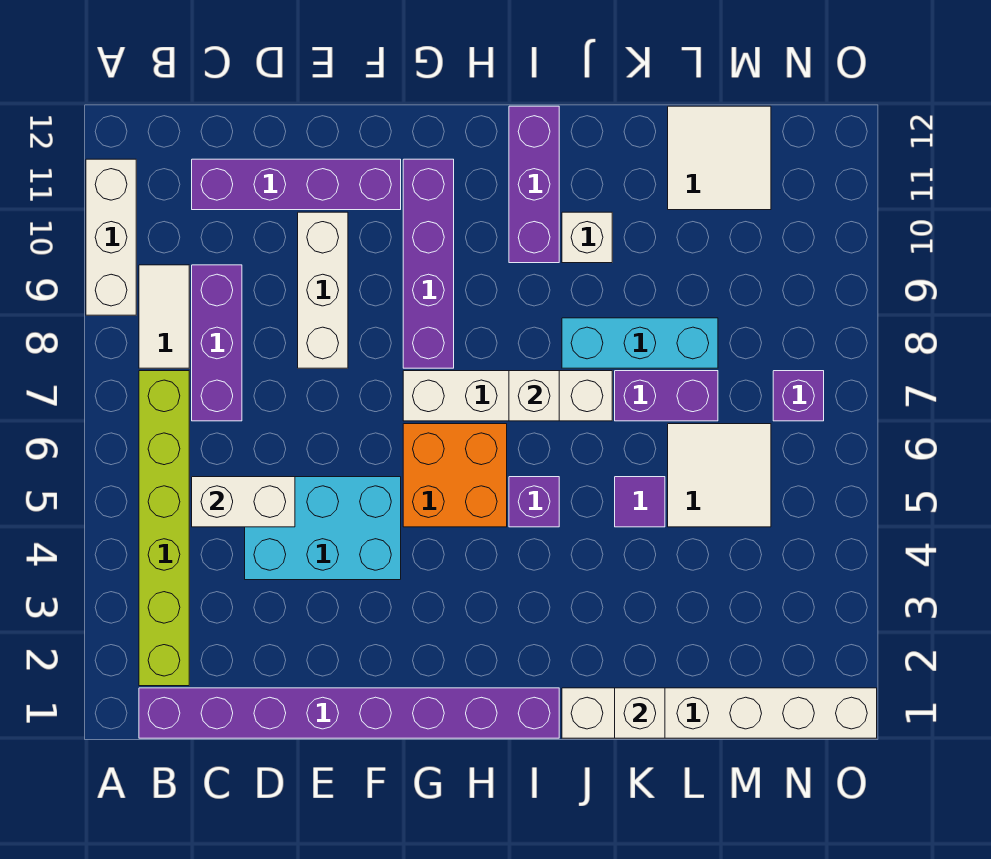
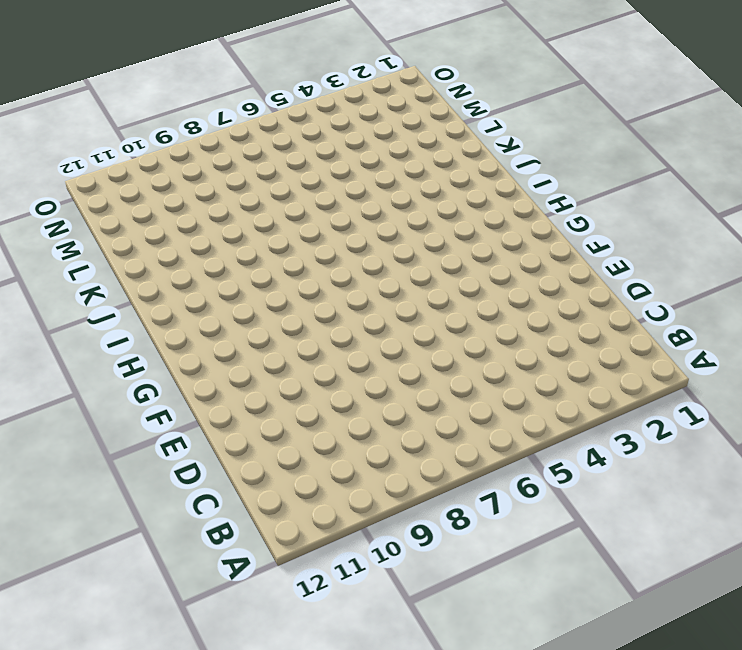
none -> white brick A9:A11 level 1
none -> purple brick B1:I1 level 1
none -> lime brick B2:B7 level 1

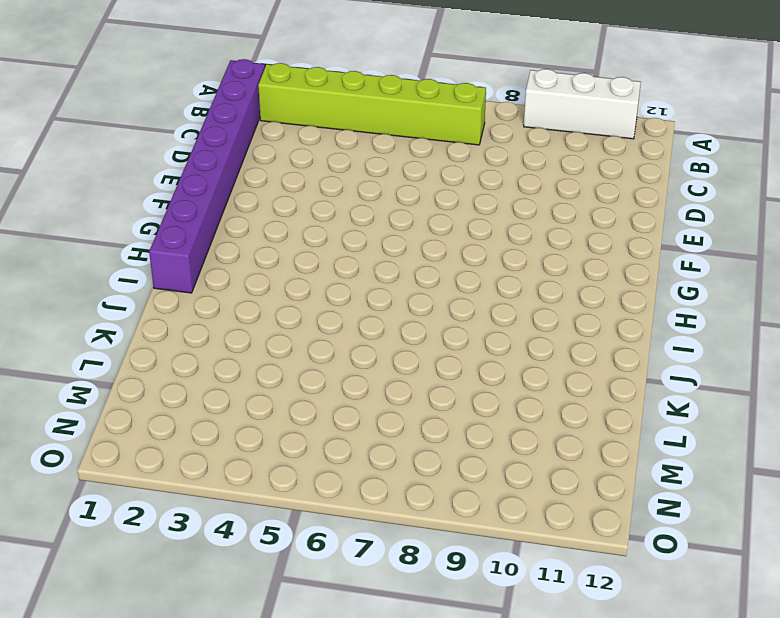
none -> white tile B8:B9 level 1
none -> purple brick C7:C9 level 1
none -> purple brick C11:F11 level 1

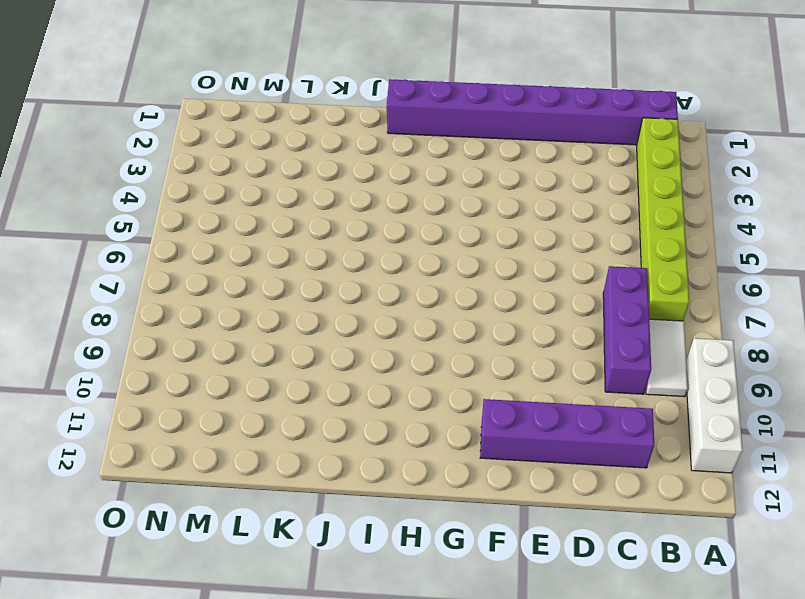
none -> cyan brick D4:F5 level 1
none -> white brick E8:E10 level 1
none -> orange brick G5:H6 level 1

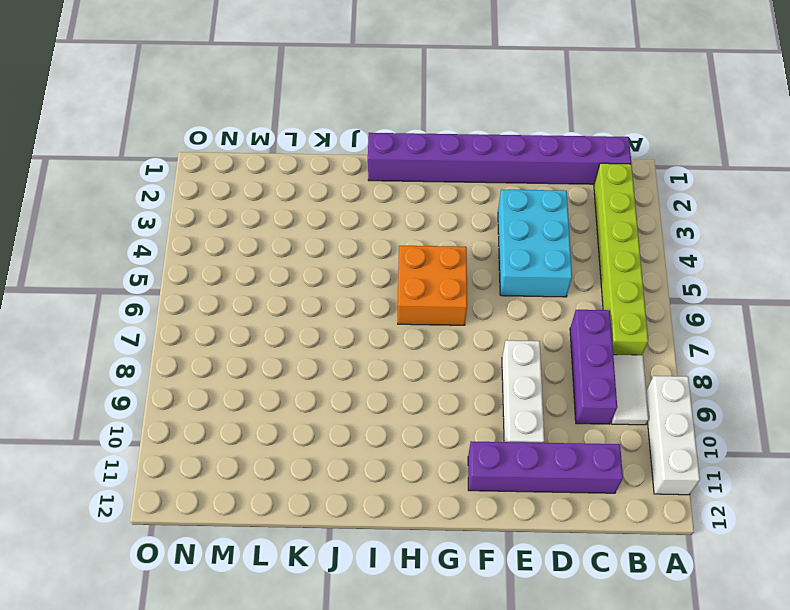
cyan brick D3:E5 level 1 -> cyan brick D4:F5 level 1
none -> white brick G7:J7 level 1
none -> purple brick G8:G11 level 1
none -> purple brick I5 level 1

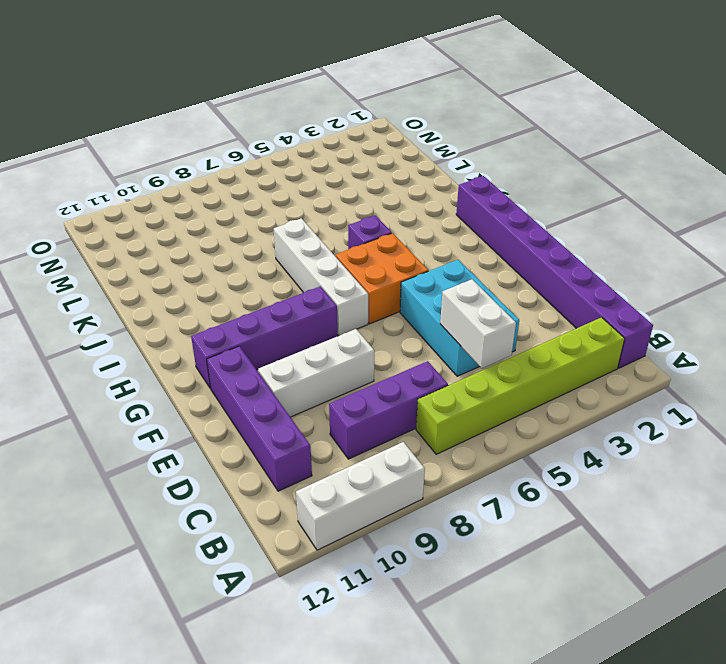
none -> white tile B8:B9 level 1
none -> purple brick I10:I12 level 1
none -> white brick J1:O1 level 1

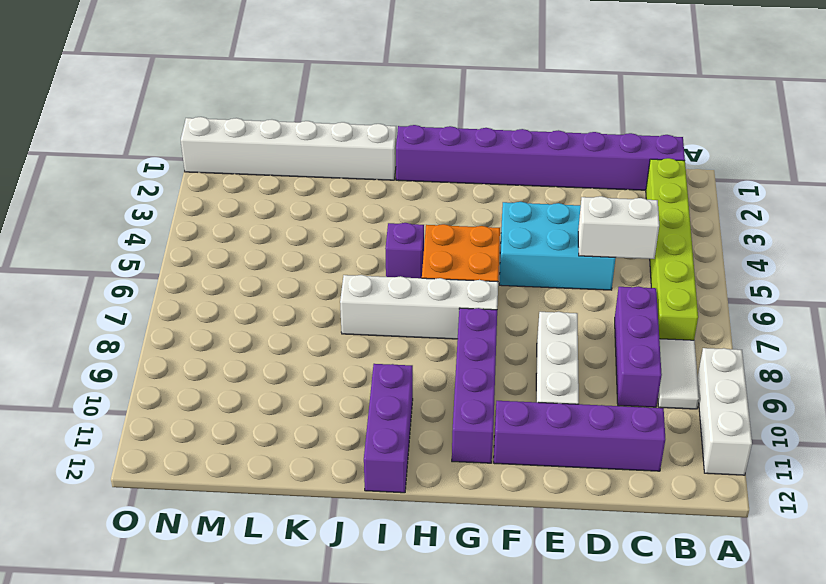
none -> cyan brick J8:L8 level 1
none -> white brick J10 level 1
none -> purple tile K5 level 1

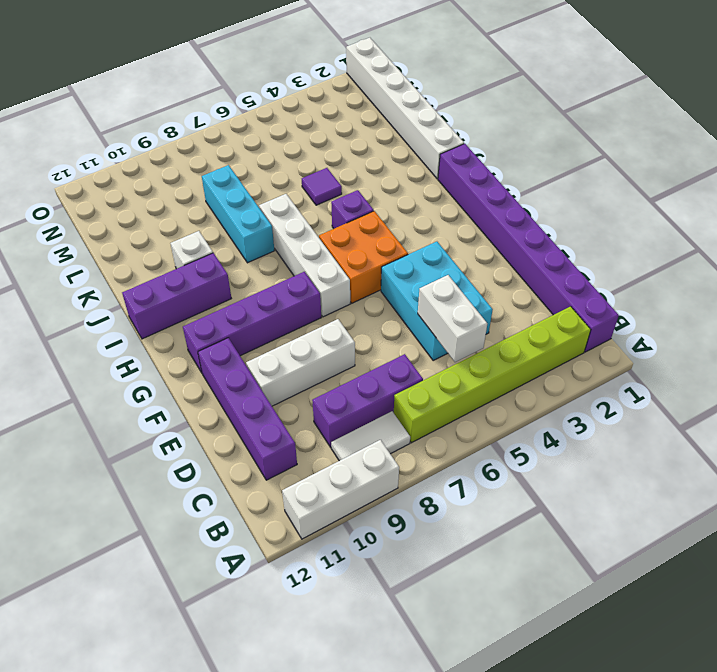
none -> purple brick K7:L7 level 1
none -> white tile L5:M6 level 1
none -> white tile L11:M12 level 1

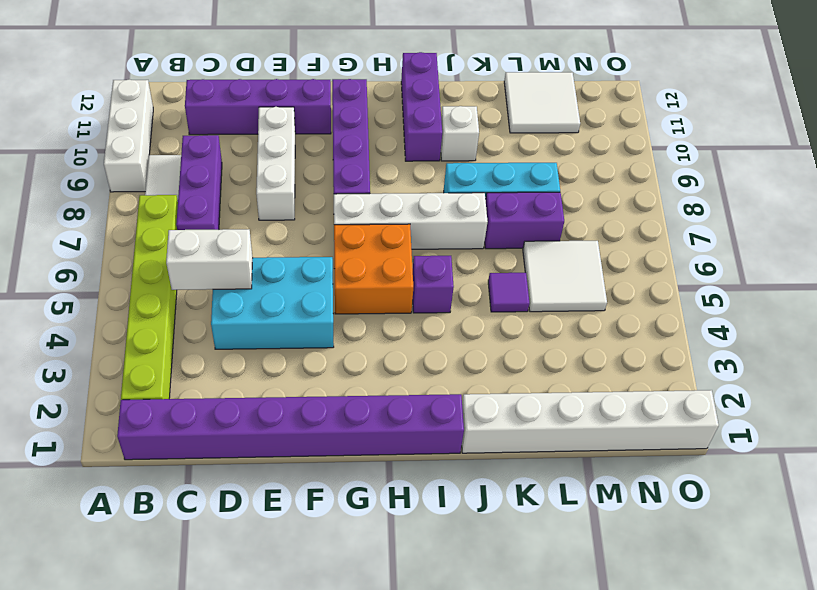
none -> purple brick N7 level 1
none -> white brick I7 level 2
none -> white brick K1 level 2

